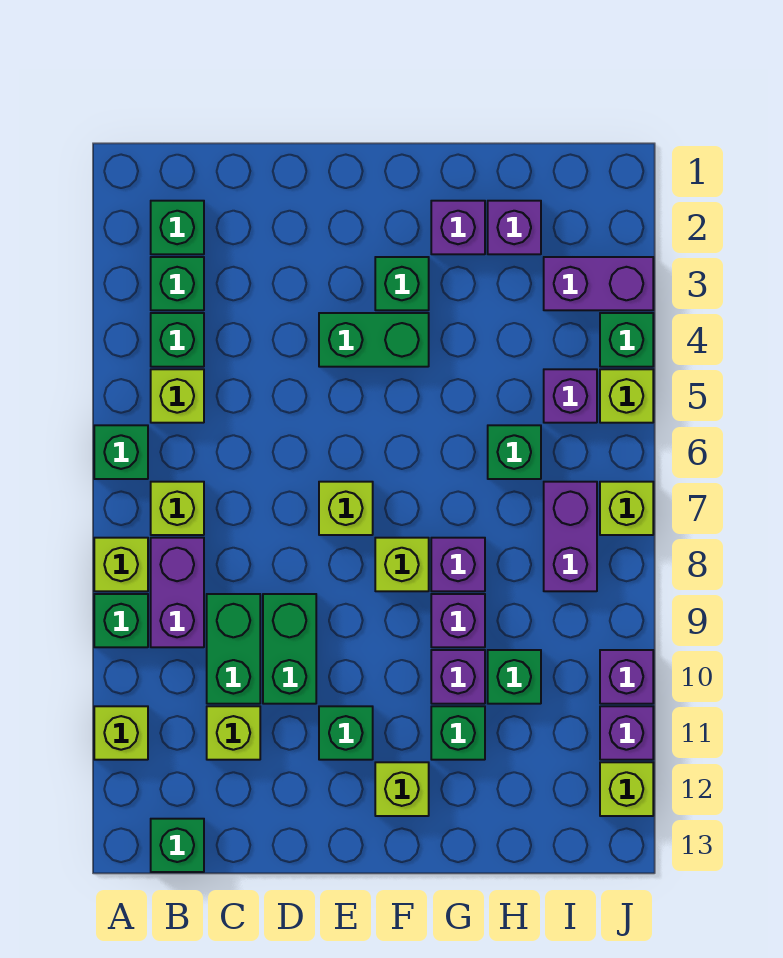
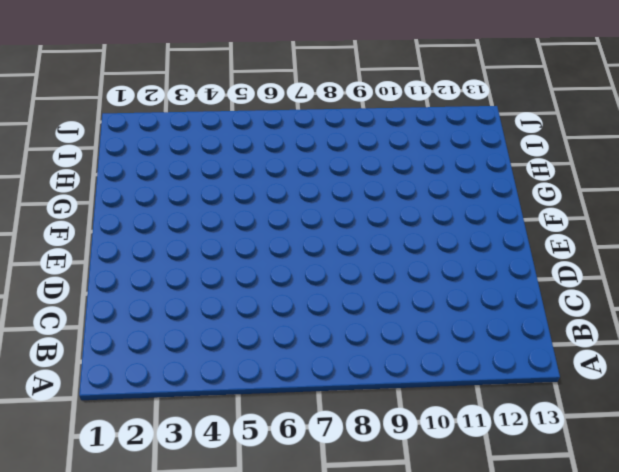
none -> green brick A6 level 1
none -> lime brick A8 level 1
none -> green brick A9 level 1
none -> lime brick A11 level 1

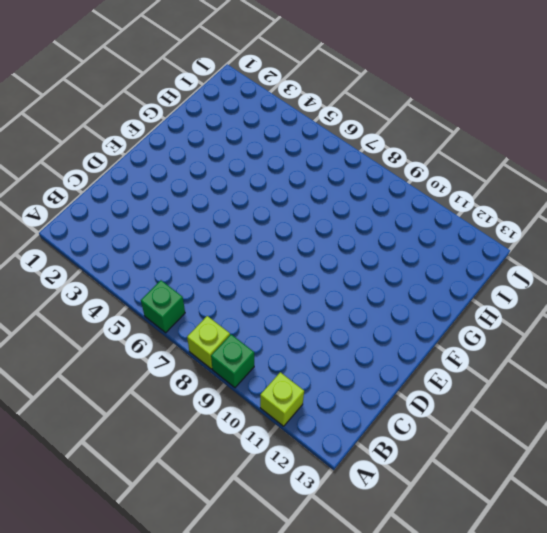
none -> green brick B2 level 1
none -> green brick B3 level 1
none -> green brick B4 level 1
none -> lime brick B5 level 1

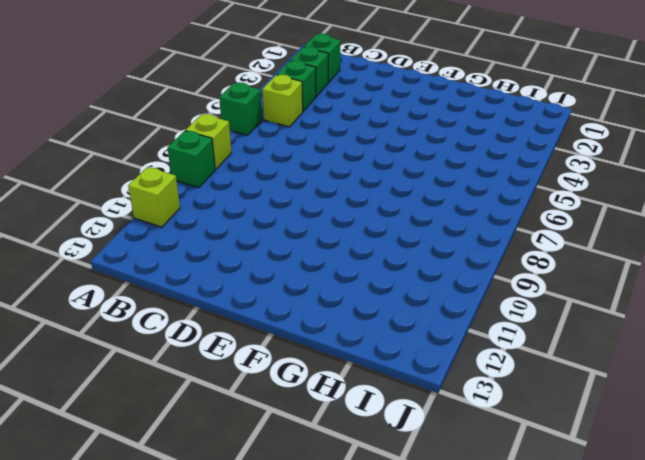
none -> lime brick B7 level 1
none -> purple brick B8:B9 level 1
none -> green brick B13 level 1
none -> green brick C9:C10 level 1

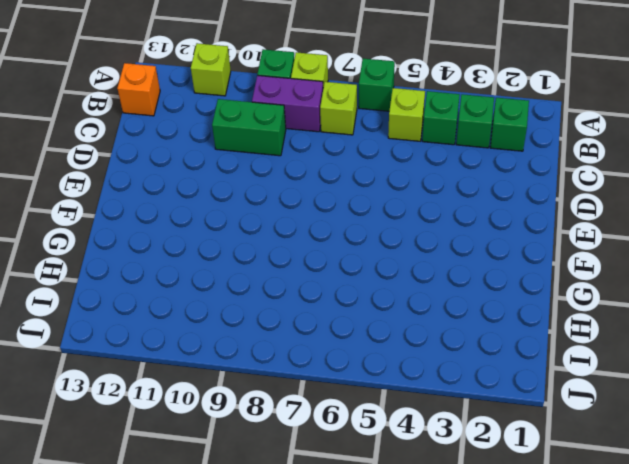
orange brick B13 level 1 -> green brick B13 level 1
none -> lime brick C11 level 1
none -> green brick D9:D10 level 1
none -> green brick E4:F4 level 1
none -> lime brick E7 level 1

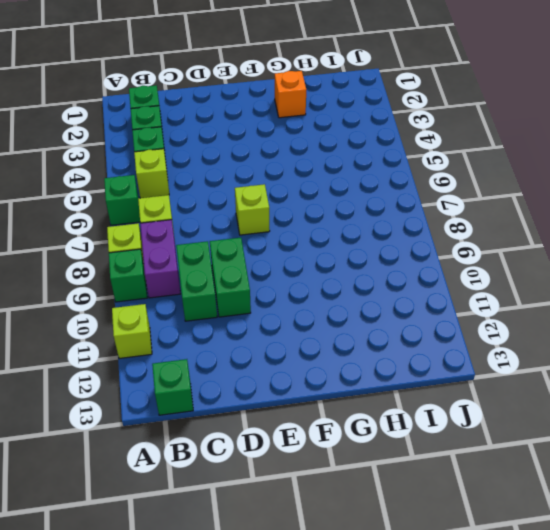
orange brick G2 level 1 -> purple brick G2 level 1
none -> lime brick C11 level 1
none -> green brick E4:F4 level 1
none -> green brick E11 level 1
none -> green brick F3 level 1

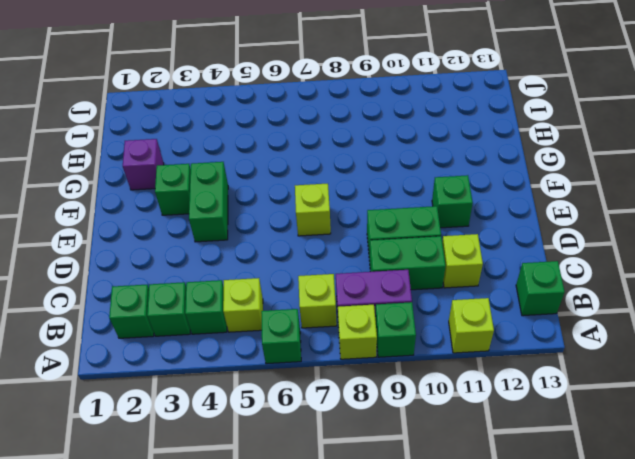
none -> lime brick F8 level 1
none -> lime brick F12 level 1
none -> purple brick G8 level 1
none -> purple brick G9 level 1

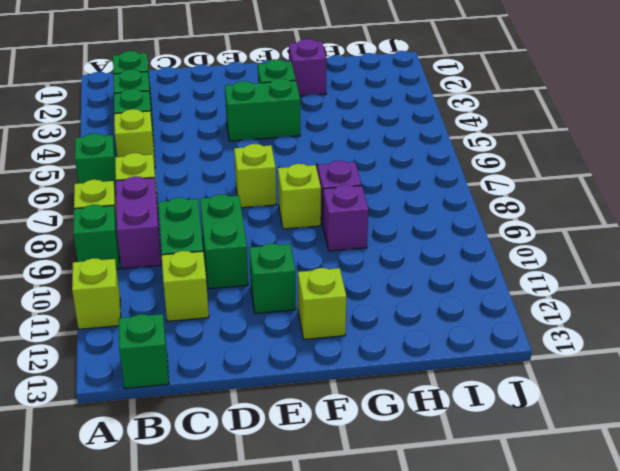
none -> purple brick G10 level 1
none -> green brick G11 level 1
none -> purple brick H2 level 1
none -> green brick H6 level 1

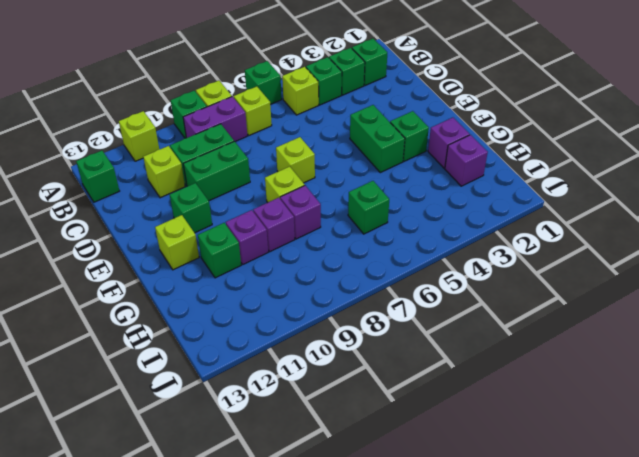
none -> green brick H10 level 1
none -> purple brick I3:J3 level 1
none -> purple brick I5 level 1
none -> purple brick I7:I8 level 1

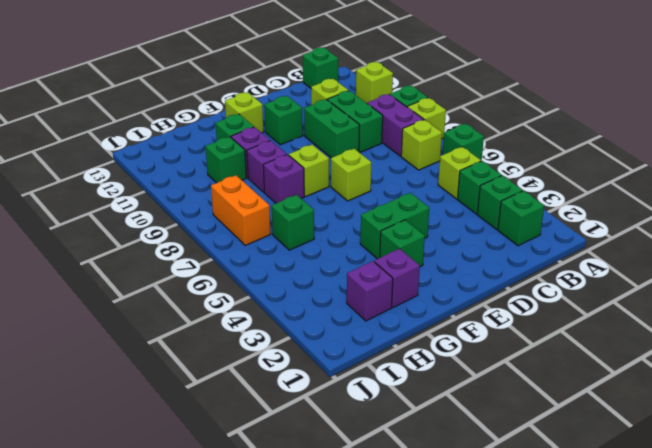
orange brick I7:I8 level 1 -> purple brick I7:I8 level 1
none -> purple brick I3:J3 level 1
none -> purple brick I5 level 1
none -> green brick J4 level 1
none -> lime brick J5 level 1

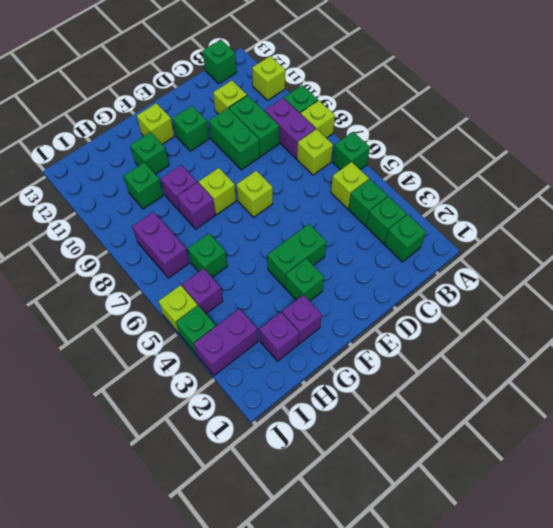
none -> purple brick G10 level 1
none -> lime brick J7 level 1
none -> purple brick J10 level 1
none -> purple brick J11 level 1

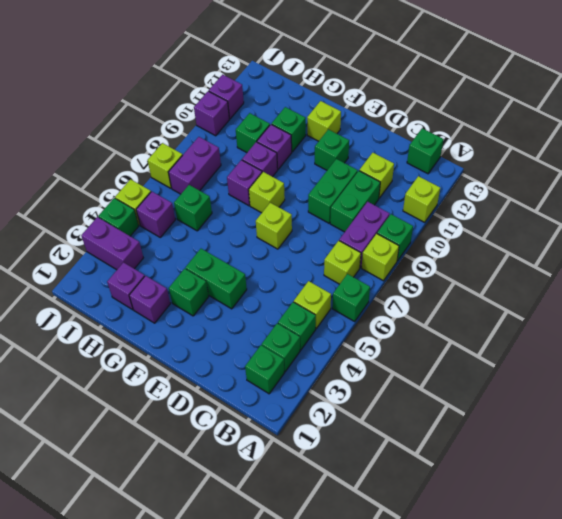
none -> lime brick J12 level 1

